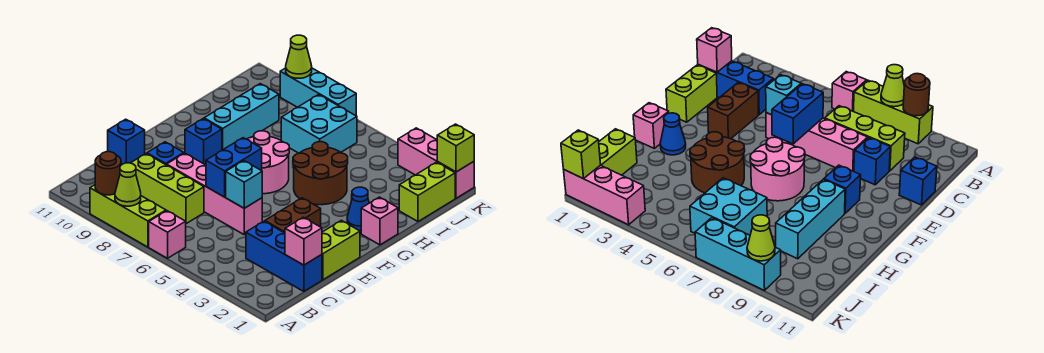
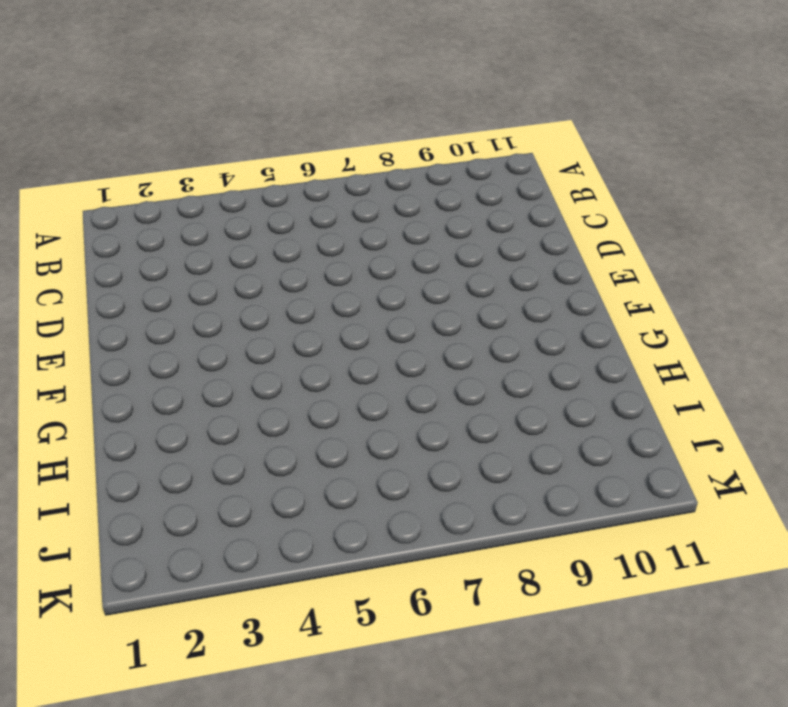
none -> pink brick A6 level 1
none -> lime brick A7:A9 level 1
none -> blue brick C1:C3 level 1

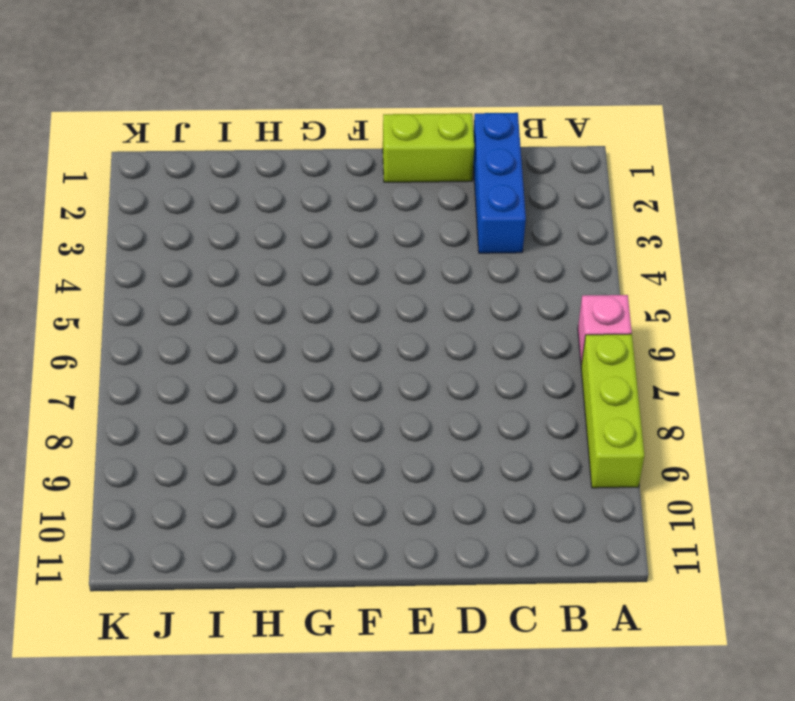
none -> lime brick C7:C9 level 1
none -> brown brick D3:E3 level 1
none -> pink brick D5:D8 level 1

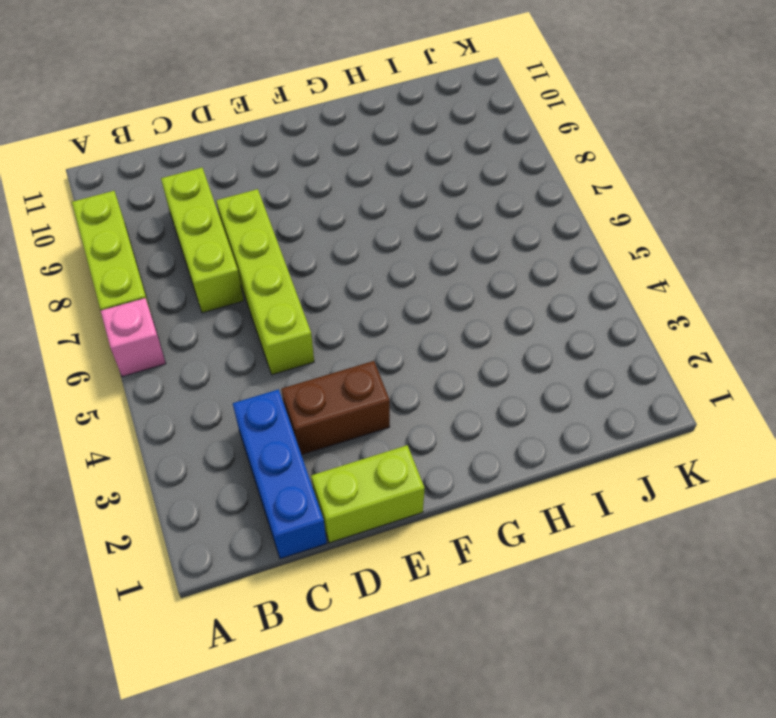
lime brick D5:D8 level 1 -> pink brick D5:D8 level 1
none -> blue brick D9 level 1
none -> blue brick D11 level 1
none -> pink round brick F6:G7 level 1

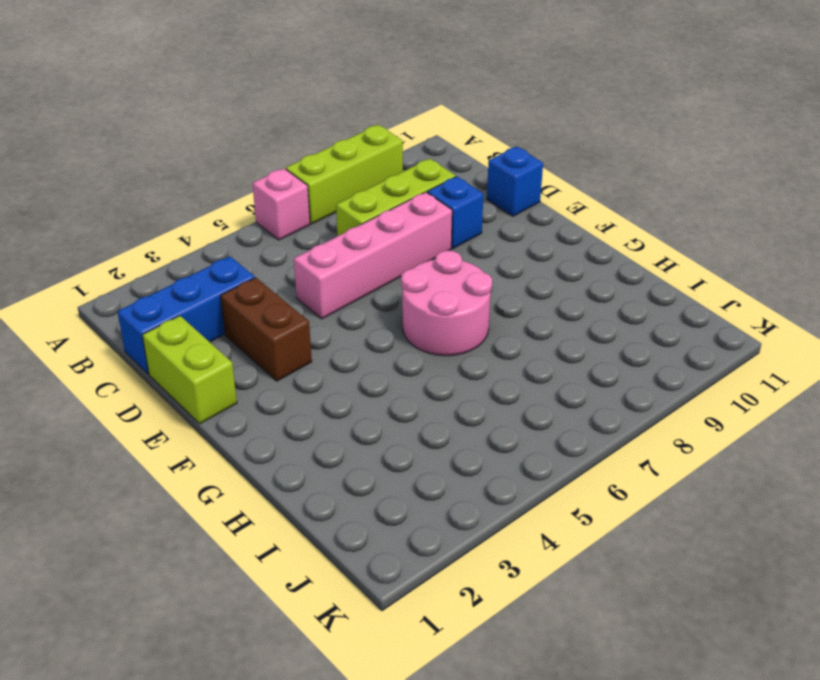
none -> blue brick F9 level 1
none -> pink brick G1 level 1
none -> blue cone G2 level 1

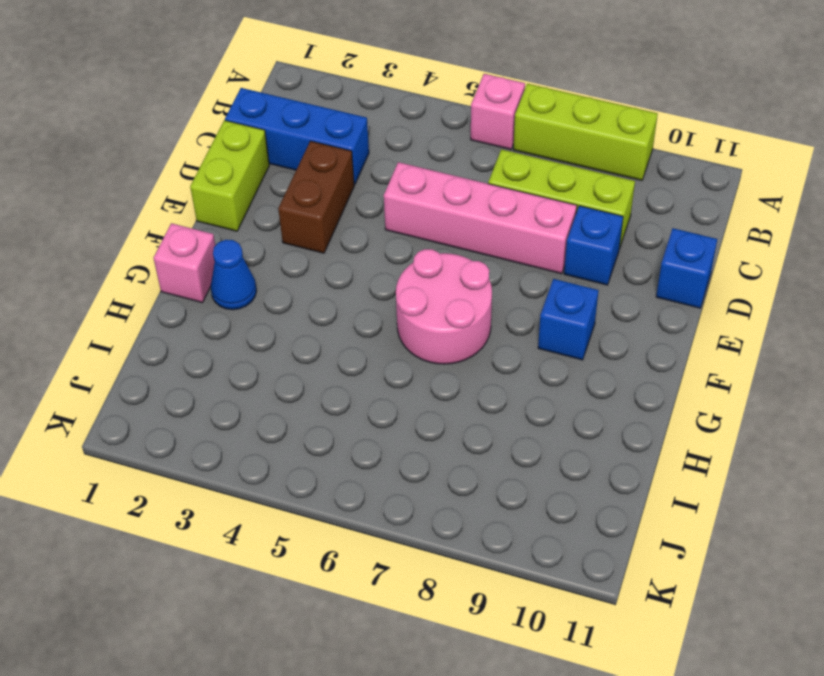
none -> brown round brick G4:H5 level 1
none -> cyan brick G9:I9 level 1
none -> lime brick I1:J1 level 1

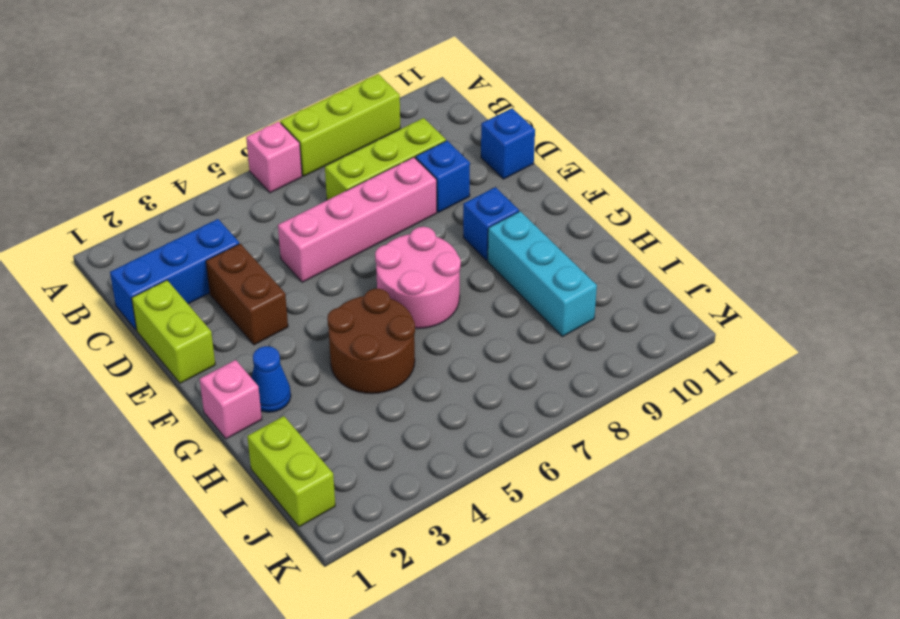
none -> cyan brick I6:J7 level 1
none -> pink brick K1:K3 level 1
none -> cyan brick K7:K9 level 1

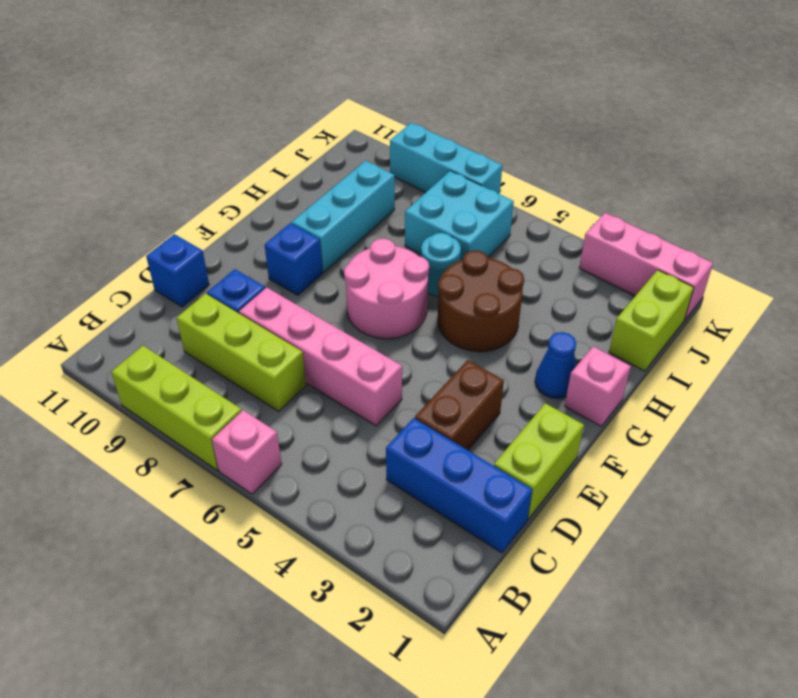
cyan round brick H6 level 1 -> none
none -> lime cone A8 level 2
none -> brown round brick A9 level 2
none -> pink brick C1 level 2

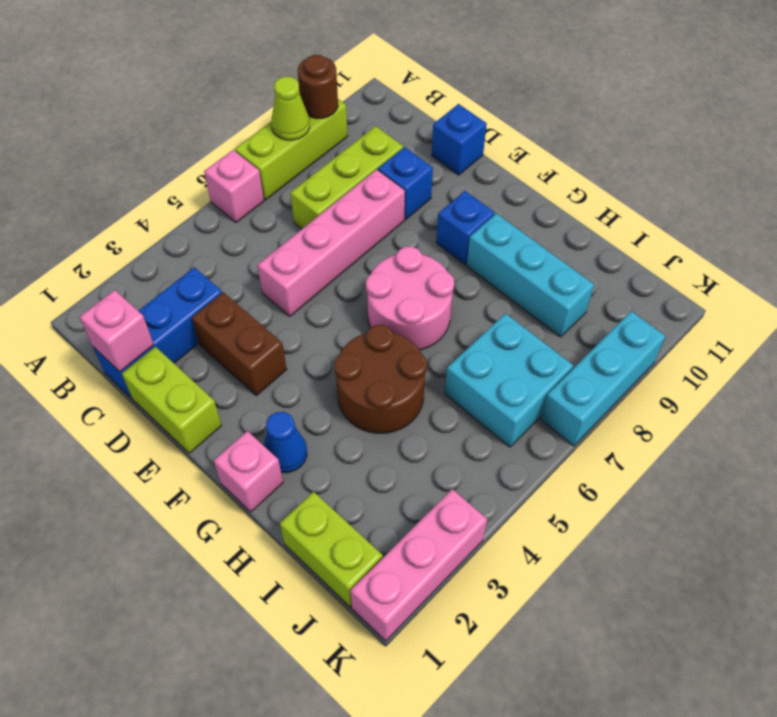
none -> cyan brick D5 level 2
none -> blue brick D6:E6 level 2
none -> lime brick K1 level 2

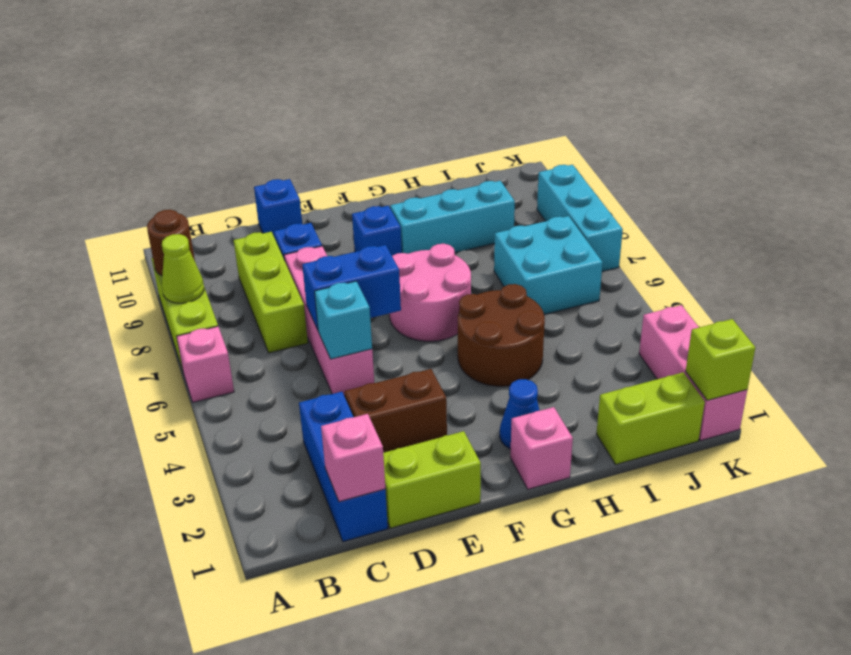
none -> lime cone K9 level 2

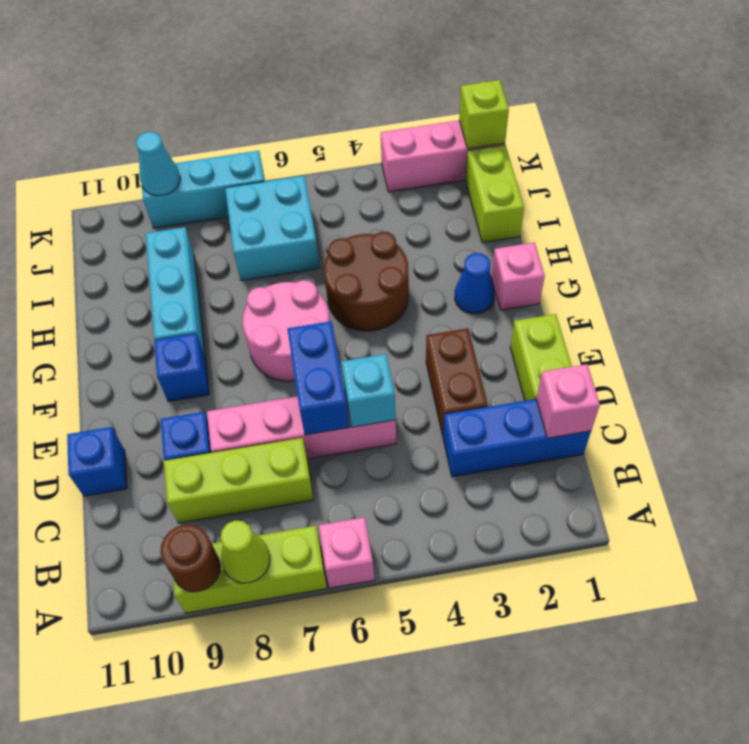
cyan cone K9 level 2 -> lime cone K9 level 2

